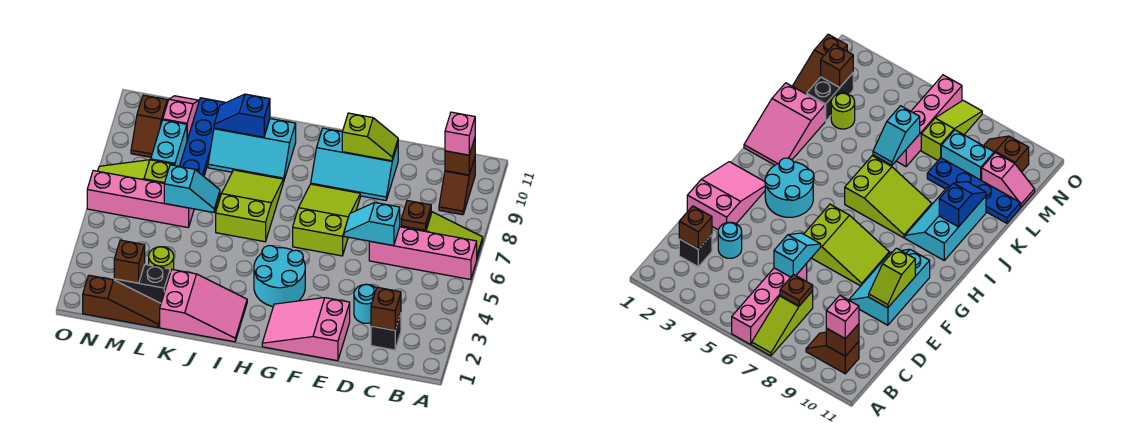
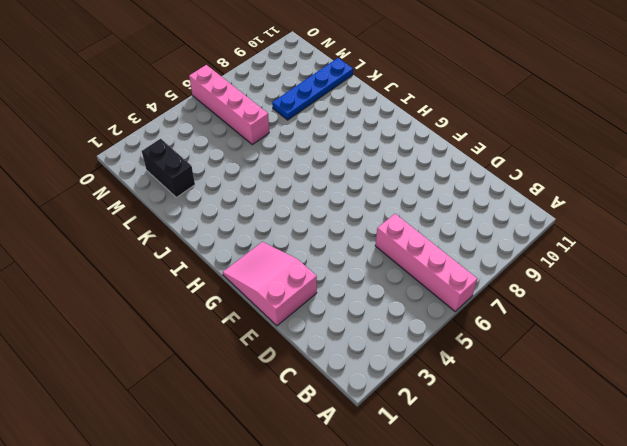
none -> lime slope A7:C7 level 1 top C
none -> brown slope B9:B10 level 1 top 10
none -> black brick C2 level 1
none -> cyan round brick D3 level 1

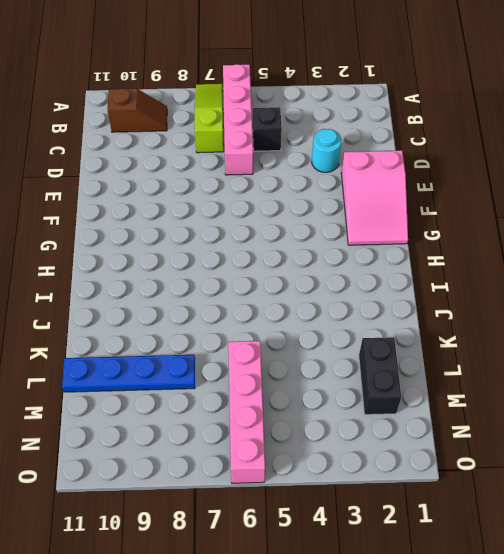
black brick C5 level 1 -> black brick C2 level 1
none -> cyan slope E9:G10 level 1 top 10
none -> lime slope F6:G8 level 1 top 6
none -> cyan round brick G3:H4 level 1
none -> pink slope I1:K2 level 1 top K

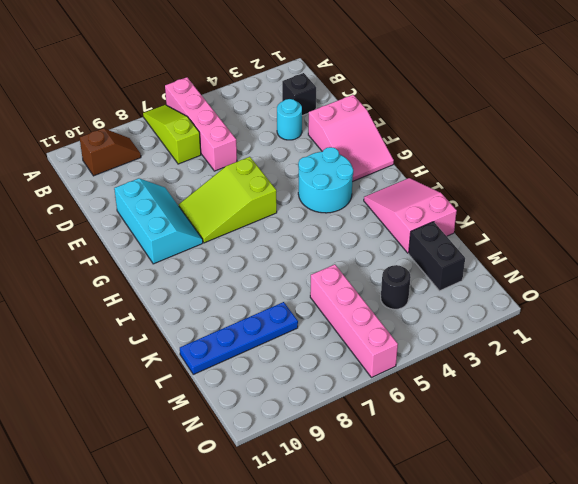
black round brick M4 level 1 -> none
none -> lime slope I6:J8 level 1 top 6
none -> cyan slope I9:K10 level 1 top 10
none -> brown slope L1:N1 level 1 top N
none -> lime round brick L3 level 1

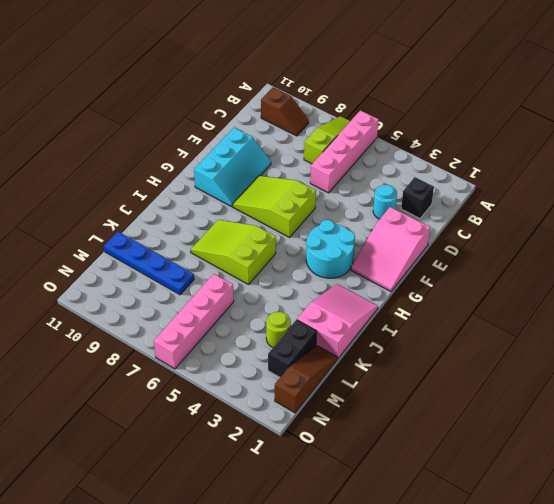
none -> cyan slope I9:K10 level 1 top 10
none -> lime slope M7:O7 level 1 top M
none -> cyan brick M8:M9 level 1
none -> pink slope M10:M11 level 1 top 10

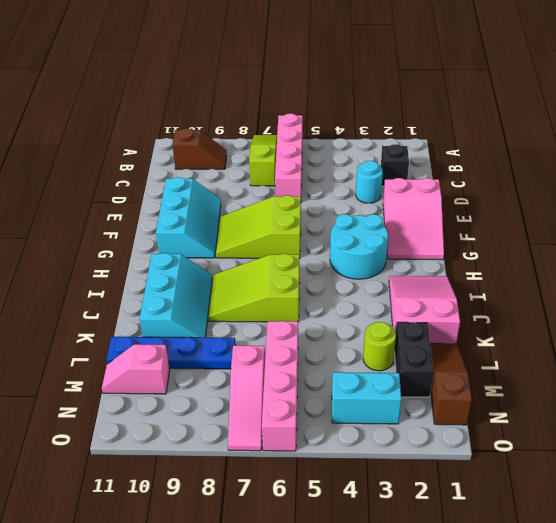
pink slope M7:O7 level 1 top M -> lime slope M7:O7 level 1 top M
cyan brick N3:N4 level 1 -> cyan brick M8:M9 level 1
none -> brown slope N9:N10 level 1 top 10
none -> brown brick B10 level 2
none -> brown brick C2 level 2
none -> brown plate C7 level 2

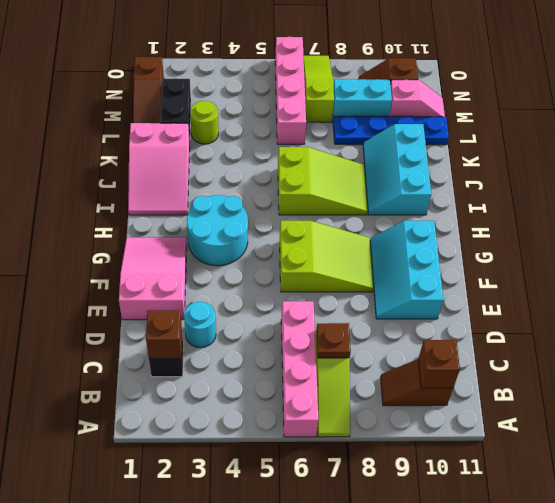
none -> cyan slope D6:E6 level 2 top D
none -> lime slope E10:F10 level 2 top F
none -> blue slope J10:K10 level 2 top J
none -> cyan slope K6:L6 level 2 top L

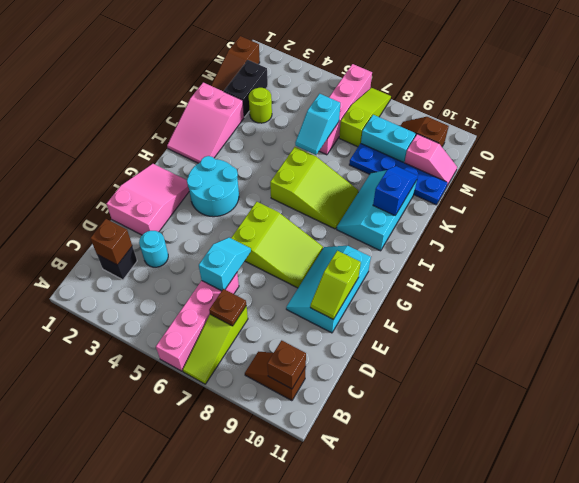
none -> brown brick M2 level 2
none -> pink brick B10 level 3

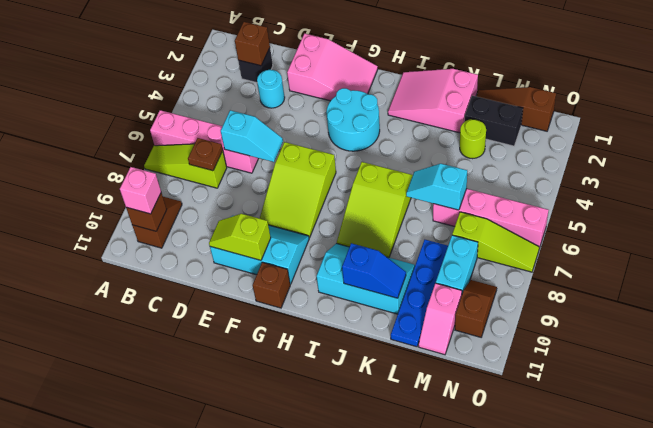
brown brick G11 level 1 -> brown brick M2 level 2

